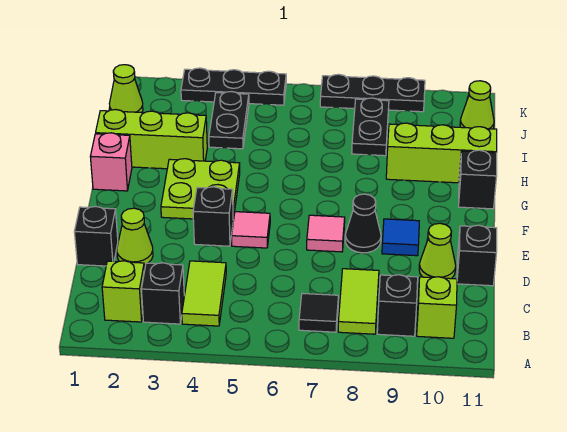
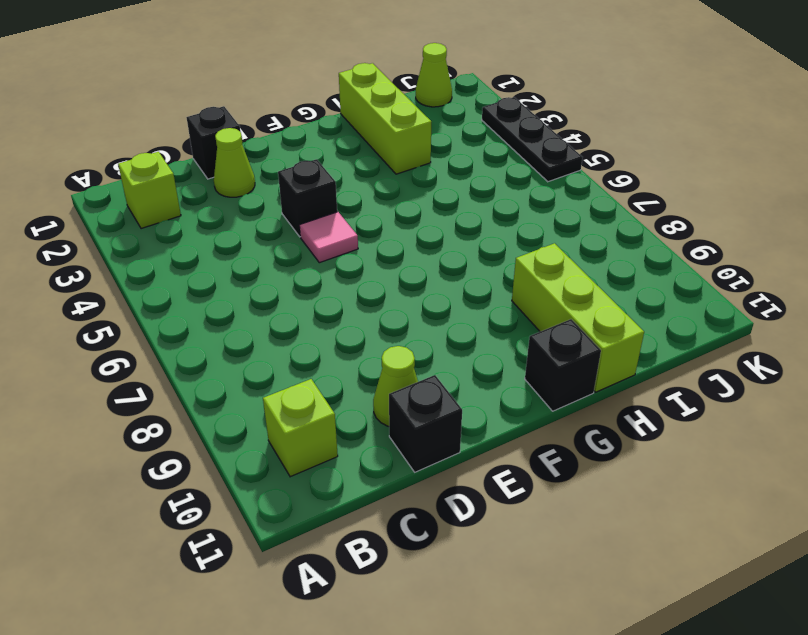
none -> black brick B3 level 1
none -> lime tile B4:C4 level 1
none -> black tile B7 level 1

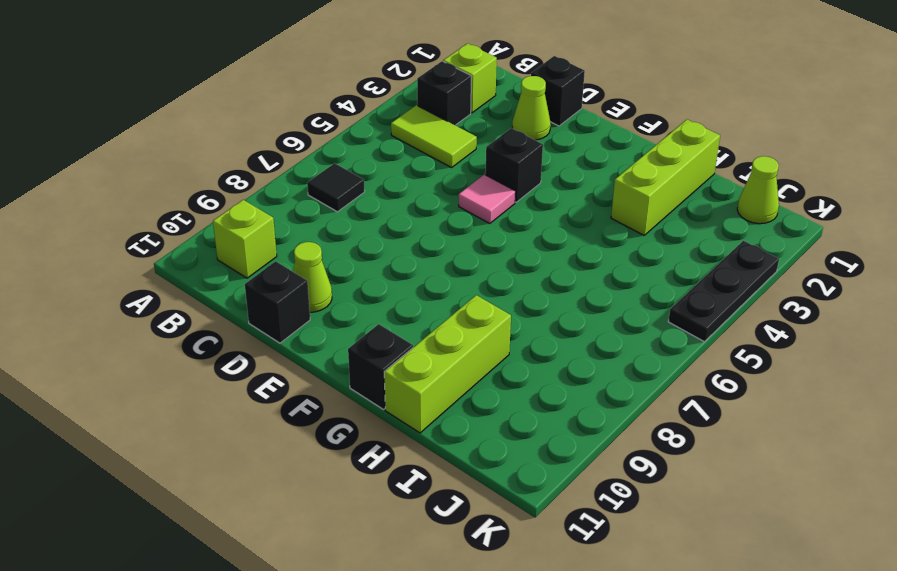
none -> lime tile B8:C8 level 1
none -> black brick B9 level 1
none -> pink tile E7 level 1

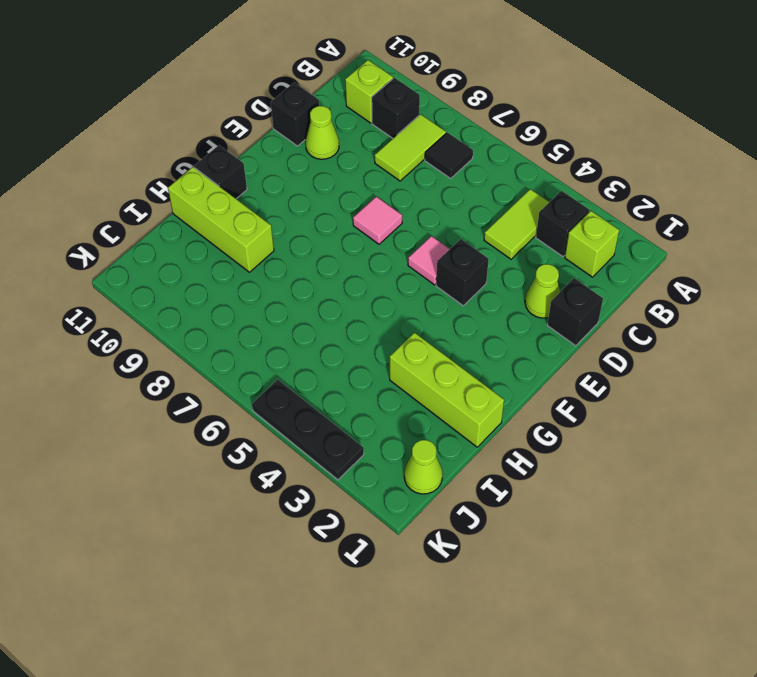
none -> black cone E8 level 1
none -> blue tile E9 level 1
none -> lime plate F3:G4 level 1

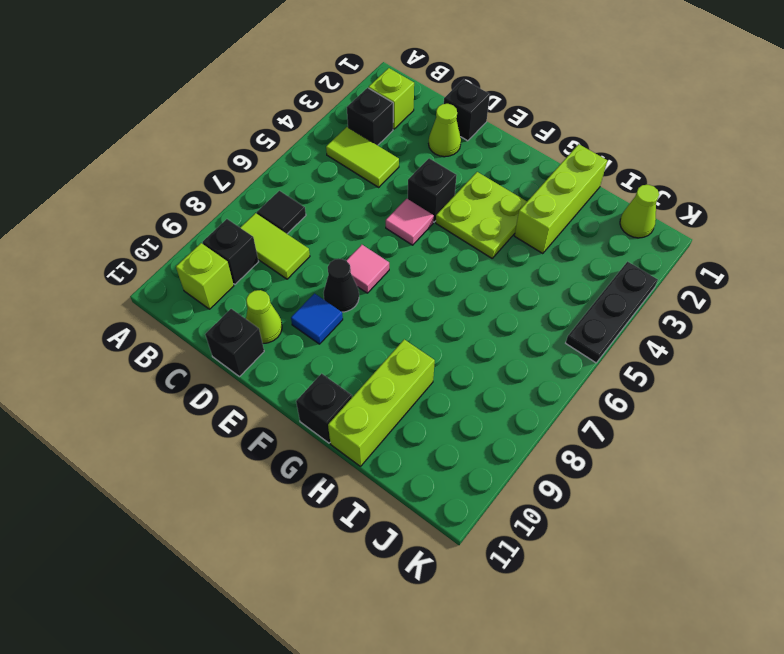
none -> pink brick G1 level 1
none -> black plate I4:J4 level 1
none -> black plate I8:J8 level 1

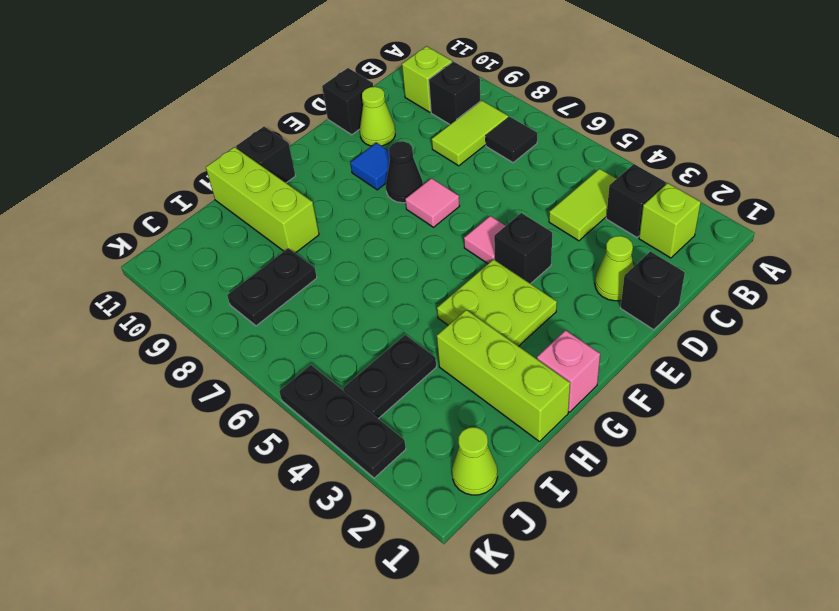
none -> lime cone J11 level 1
none -> black plate K7:K9 level 1

